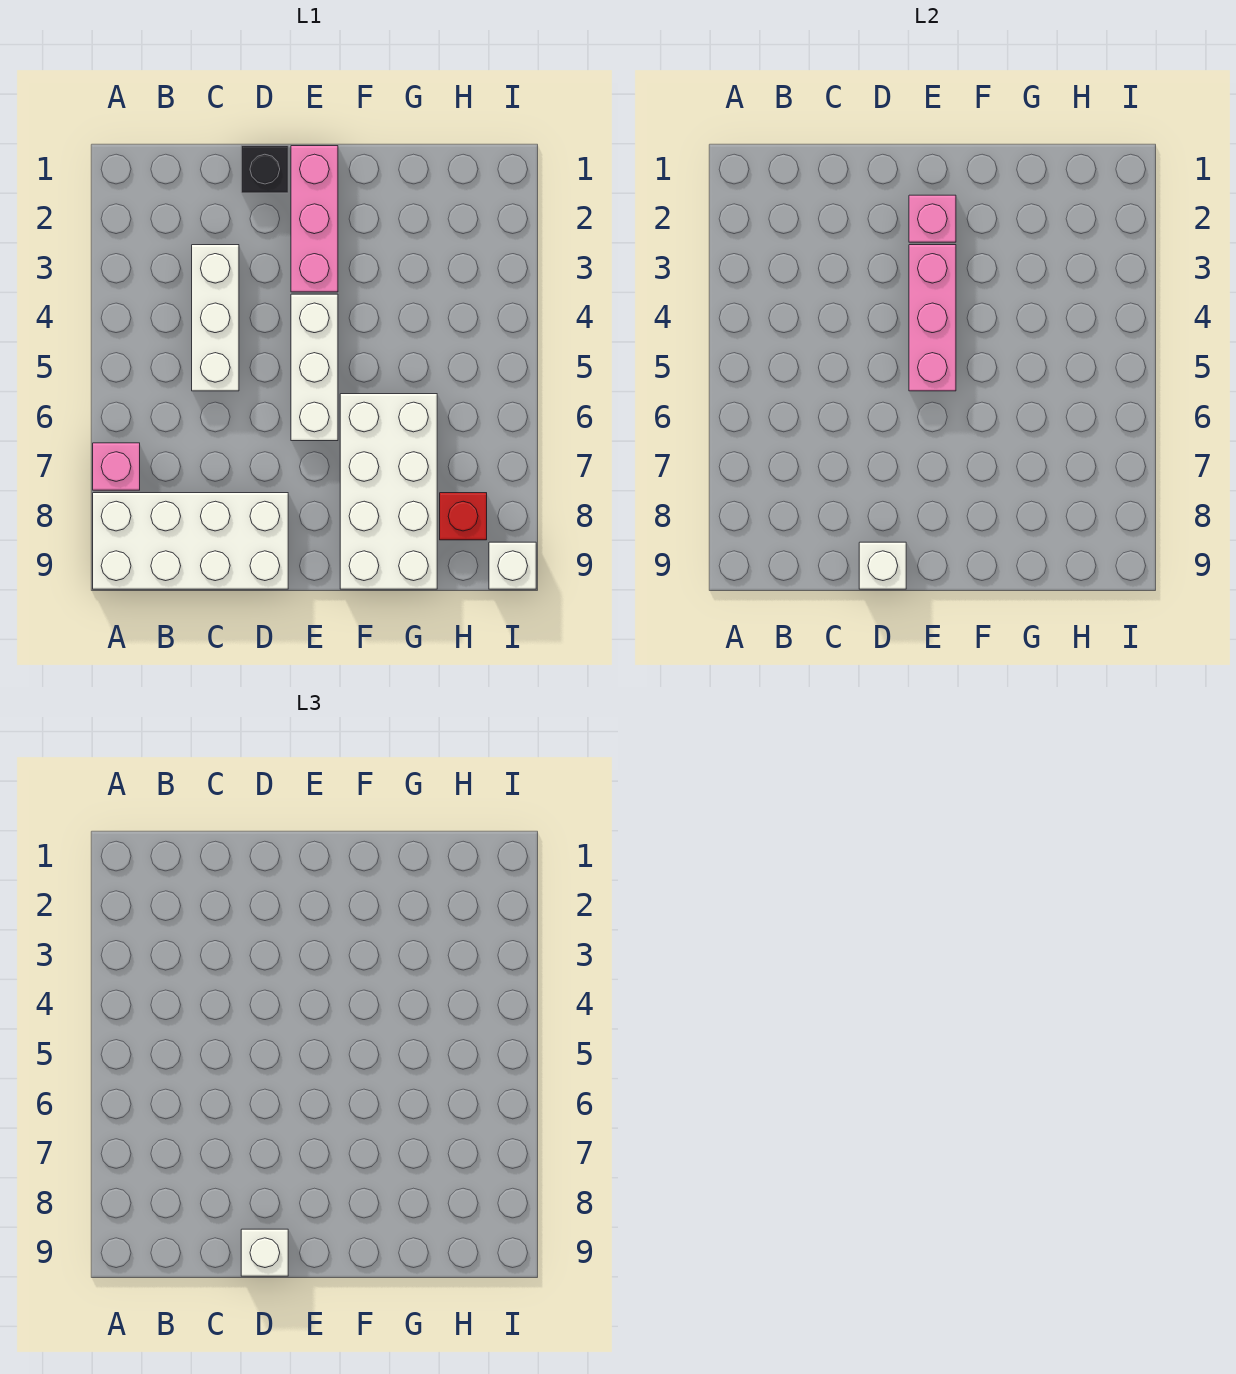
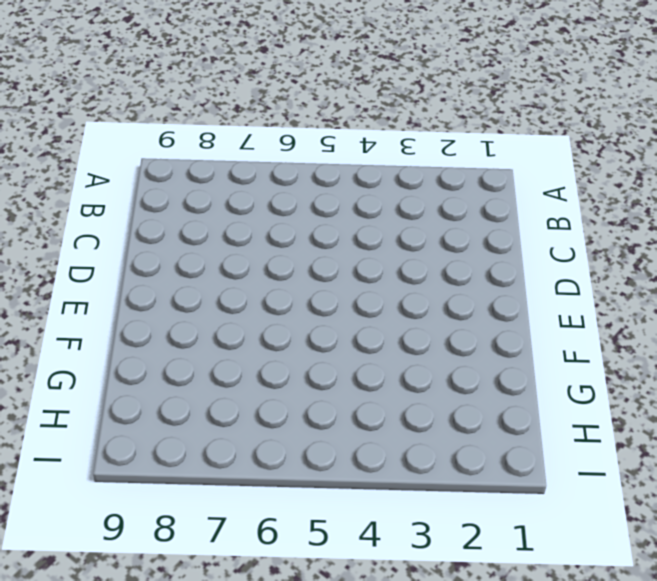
none -> pink brick A7 level 1
none -> white brick A8:D9 level 1
none -> white brick C3:C5 level 1

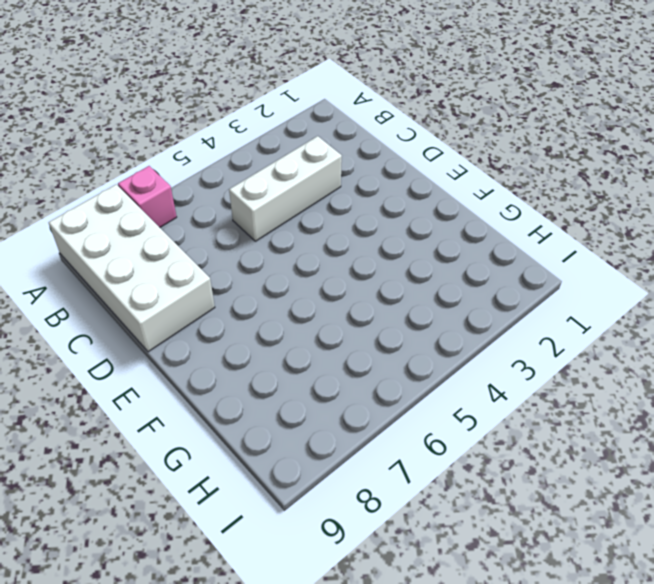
none -> black brick D1 level 1
none -> pink brick E1:E3 level 1
none -> white brick E4:E6 level 1

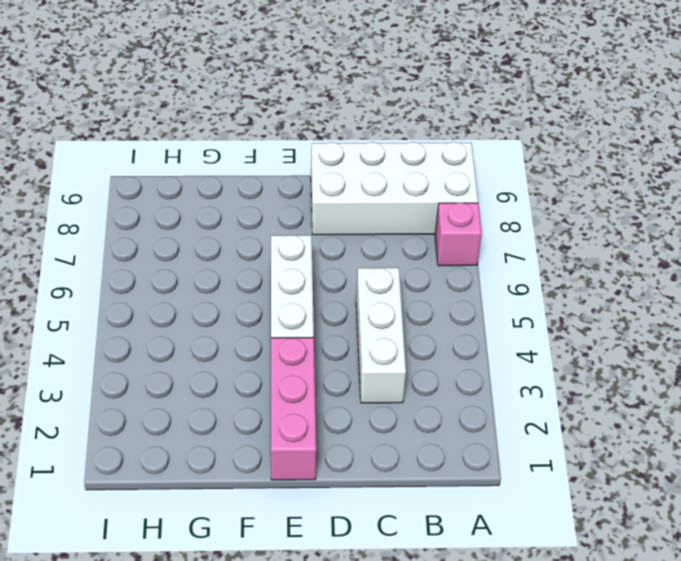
none -> black brick D1 level 1
none -> white brick F6:G9 level 1
none -> red brick H8 level 1

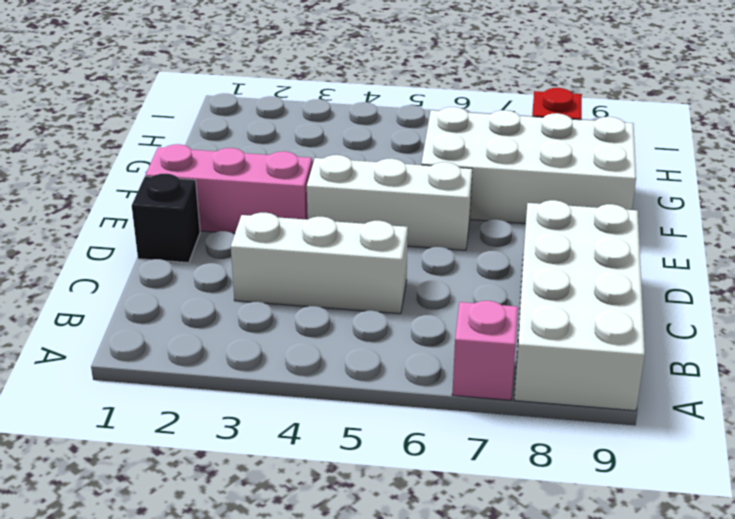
none -> white brick I9 level 1
none -> white brick D9 level 2
none -> pink brick E2 level 2

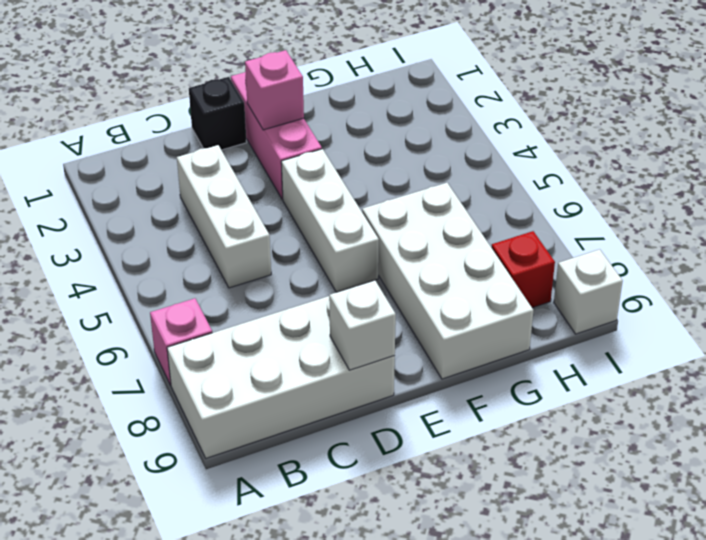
none -> pink brick E3:E5 level 2
none -> white brick D9 level 3

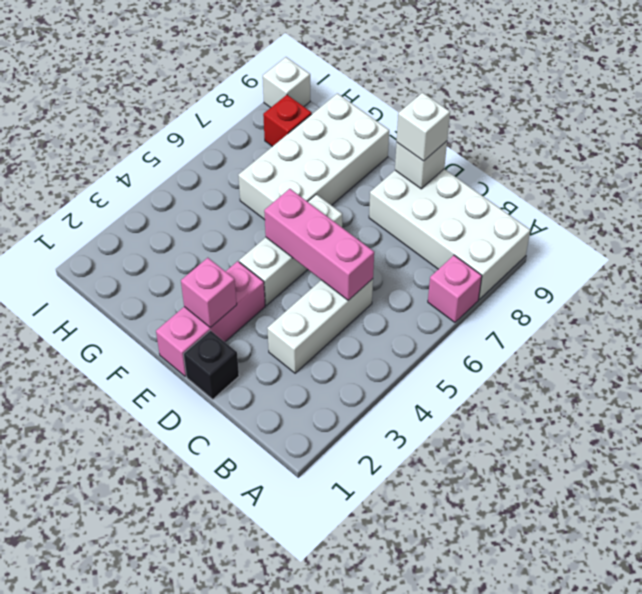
pink brick C5:E5 level 2 -> pink brick E3:E5 level 2

